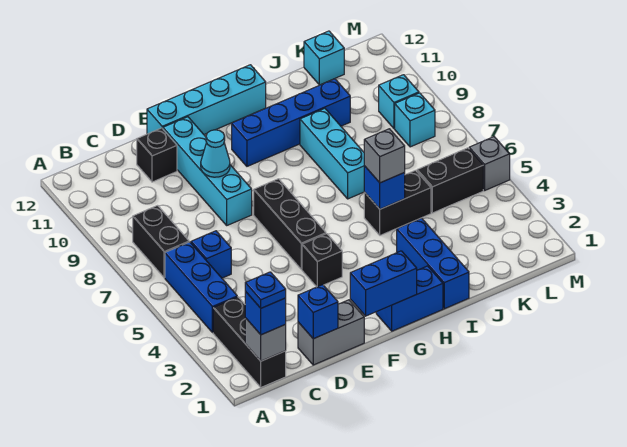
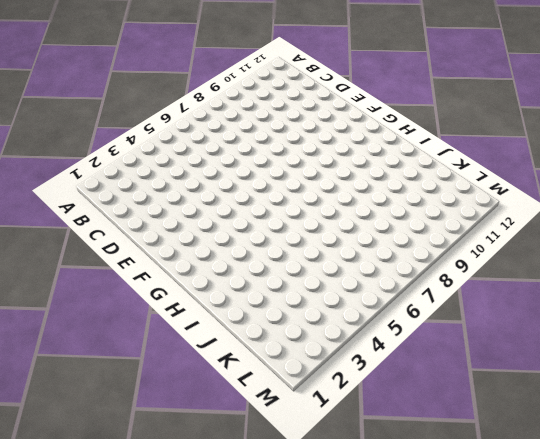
none -> black brick B1:B3 level 1
none -> blue brick B4:B6 level 1
none -> black brick B7:B8 level 1

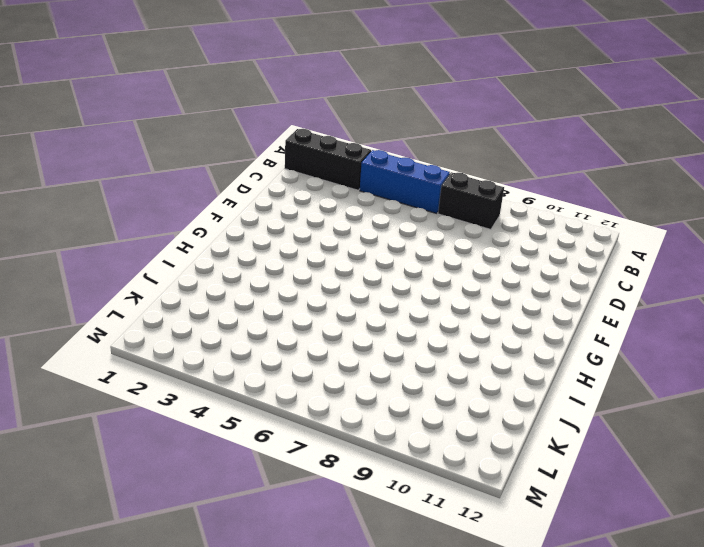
none -> blue brick C6 level 1
none -> grey brick D1:E1 level 1
none -> black brick D11 level 1

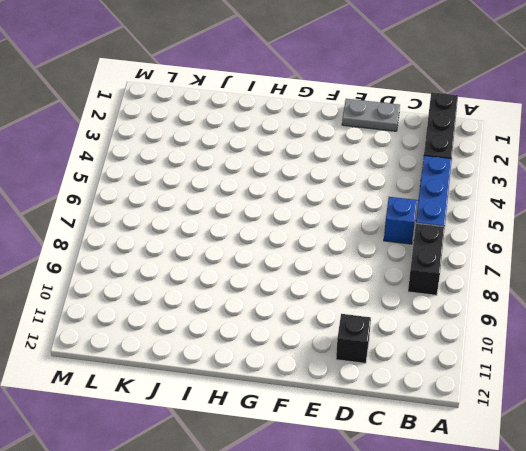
grey plate D1:E1 level 1 -> grey brick D1:E1 level 1
none -> cyan brick E8:E11 level 1
none -> cyan brick E12:H12 level 1
none -> black brick F4 level 1

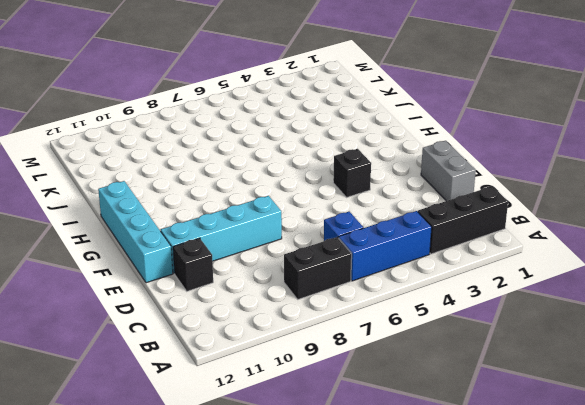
none -> black brick F5:F7 level 1
none -> blue brick G1:H1 level 1
none -> blue brick G10:J10 level 1

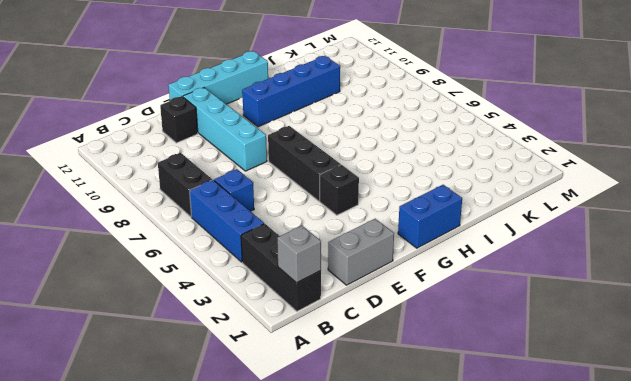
none -> blue brick I1:I3 level 1
none -> black brick I5:J5 level 1
none -> cyan brick I7:I9 level 1

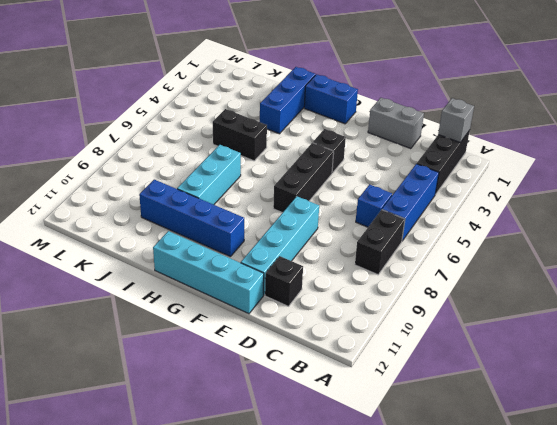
none -> black brick K5:L5 level 1
none -> cyan brick K12 level 1
none -> cyan brick L8 level 1

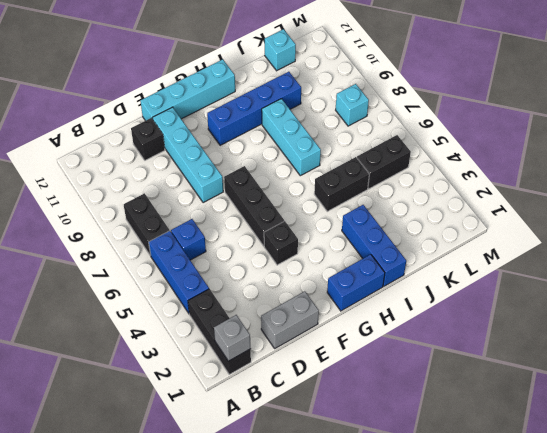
none -> cyan brick L9 level 1
none -> grey brick M5 level 1
none -> blue brick D1 level 2

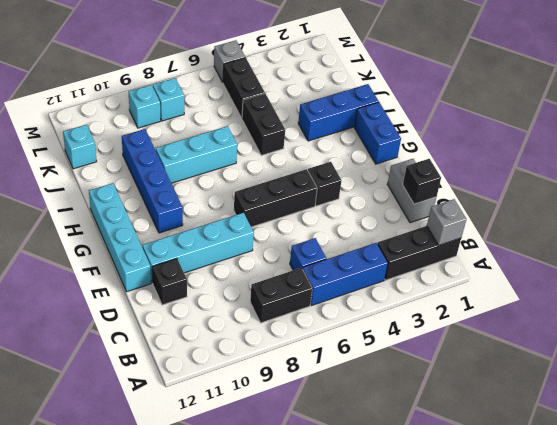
black brick D1 level 2 -> blue brick D1 level 2
none -> cyan cone E9 level 2
none -> blue brick F1:G1 level 2
none -> blue brick I5 level 2

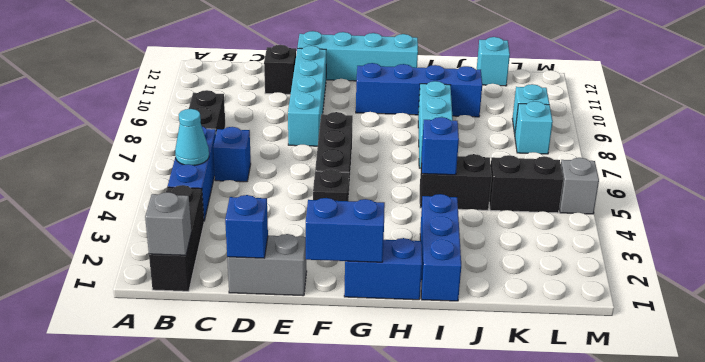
cyan cone B5 level 2 -> cyan cone E9 level 2
none -> blue brick B1 level 3
none -> grey brick I5 level 3
none -> blue plate B1 level 4

